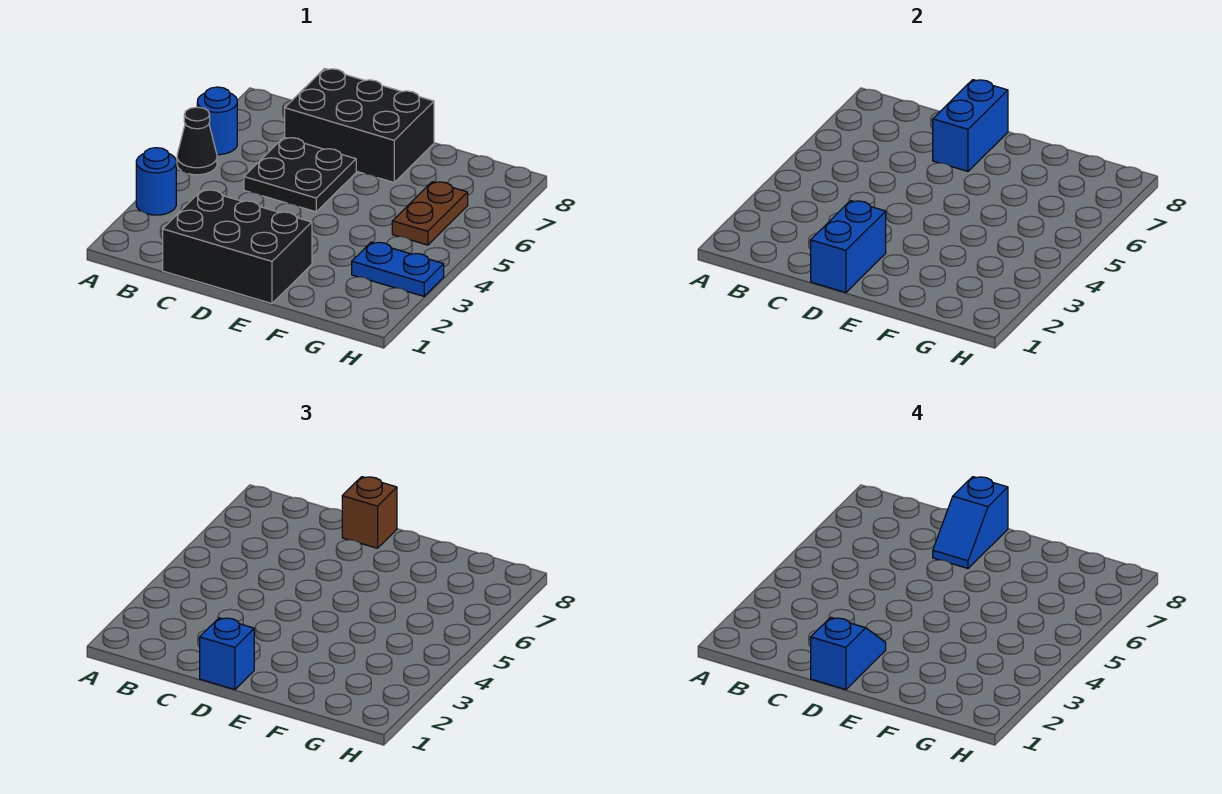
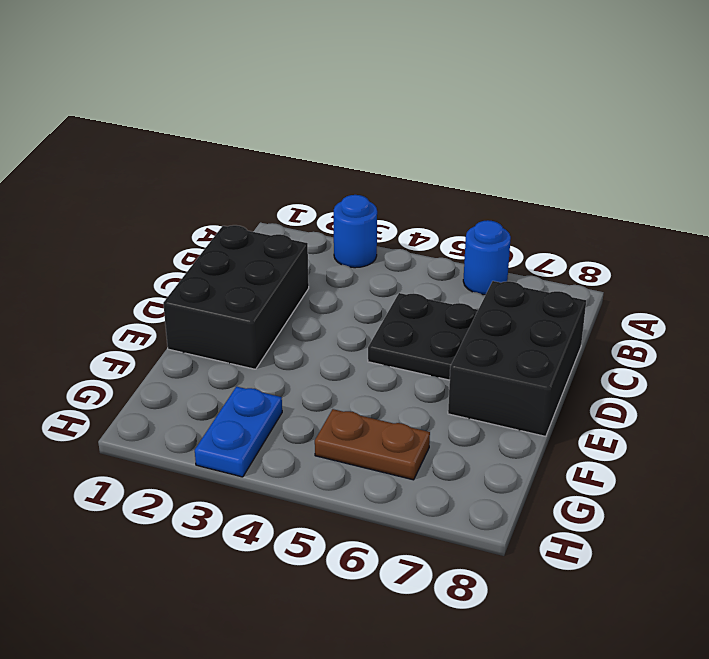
none -> black cone A5 level 1
none -> blue brick D1:D2 level 2
none -> blue brick D7:D8 level 2

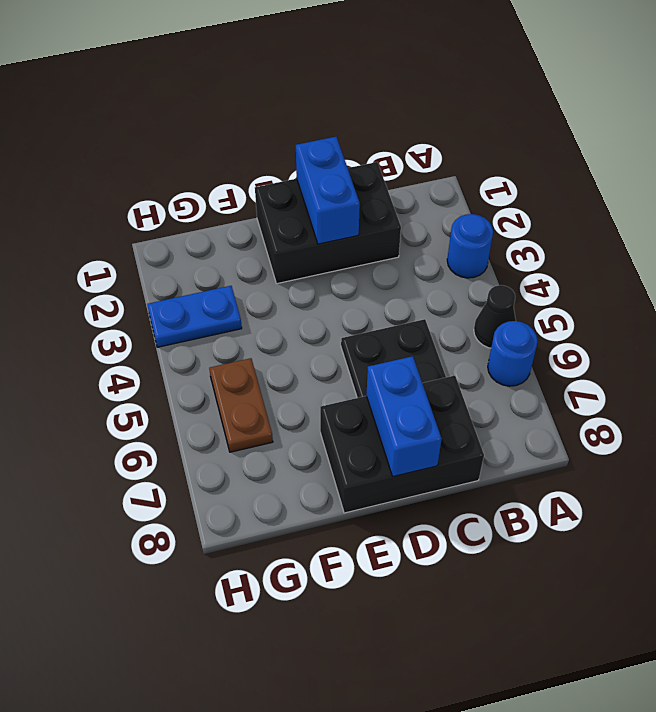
none -> blue brick D1 level 3
none -> brown brick D8 level 3
none -> blue slope D1:D2 level 4 top 1

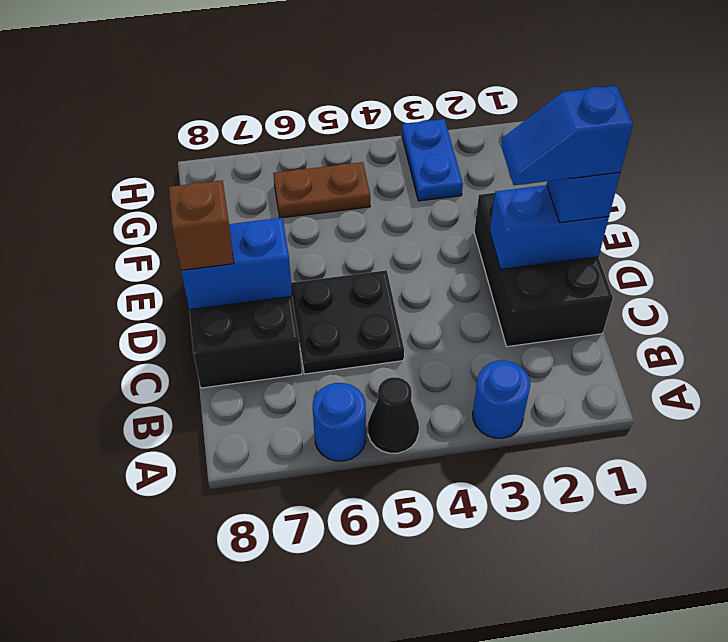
none -> blue slope D7:D8 level 4 top 8

